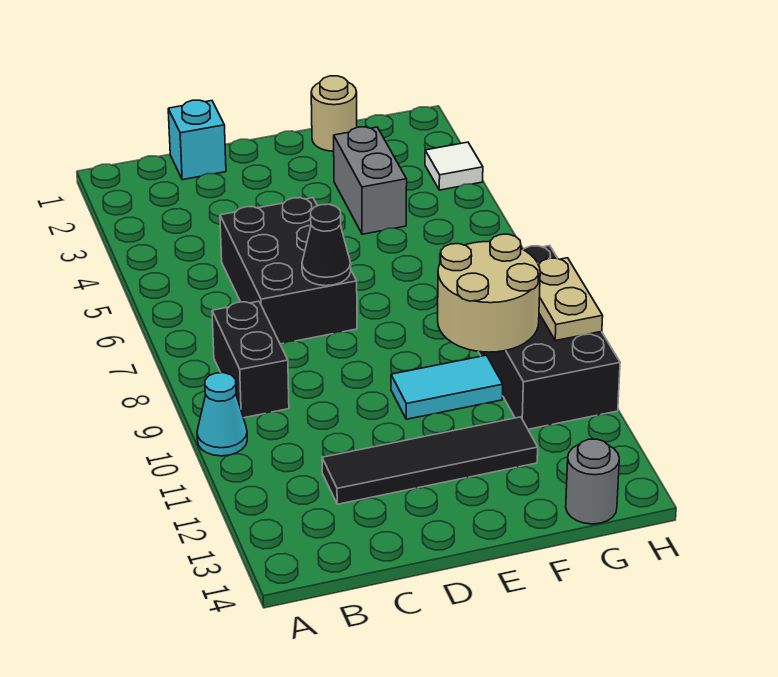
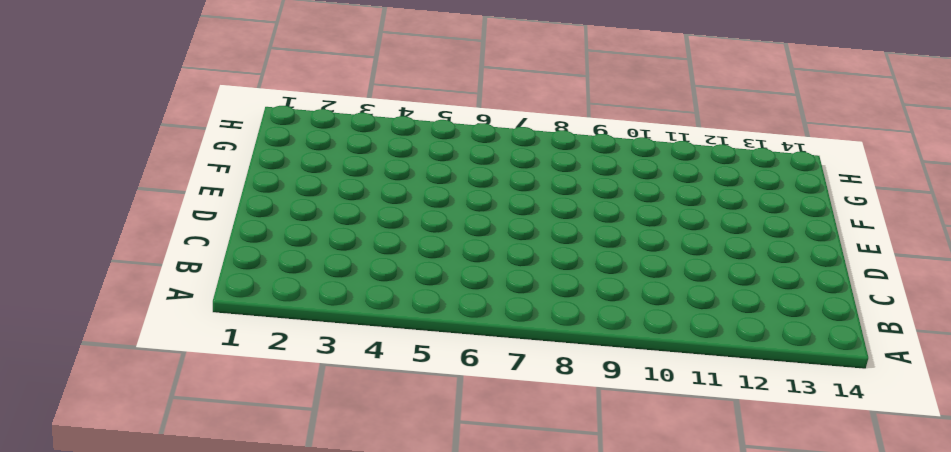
none -> cyan cone A10 level 1
none -> black brick B8:B9 level 1
none -> cyan brick C1 level 1

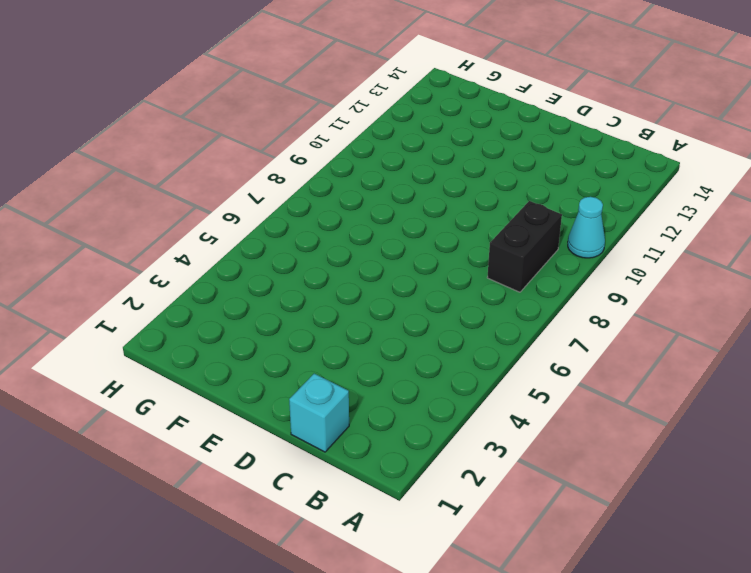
none -> black brick C5:D7 level 1
none -> black tile C12:F12 level 1
none -> cyan tile E10:F10 level 1

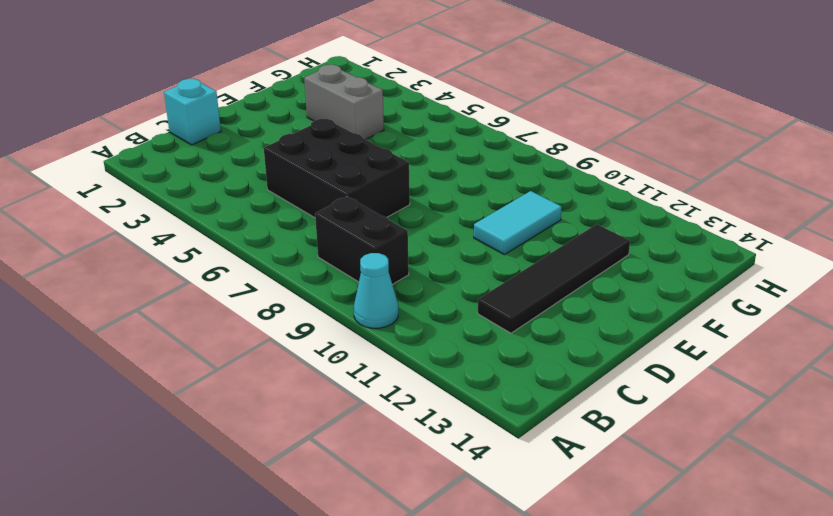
none -> tan round brick F1 level 1
none -> black brick G8:H11 level 1
none -> grey round brick G14 level 1

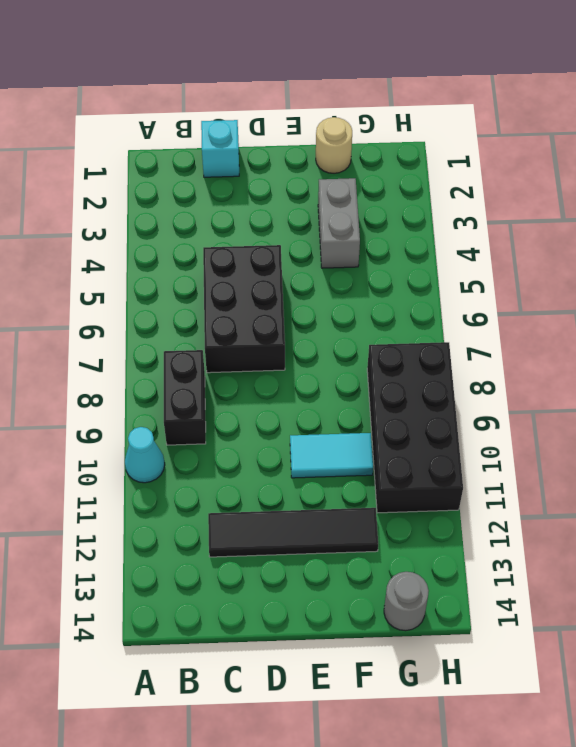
none -> white tile H3 level 1
none -> black cone D7 level 2
none -> tan round brick F9:G10 level 2

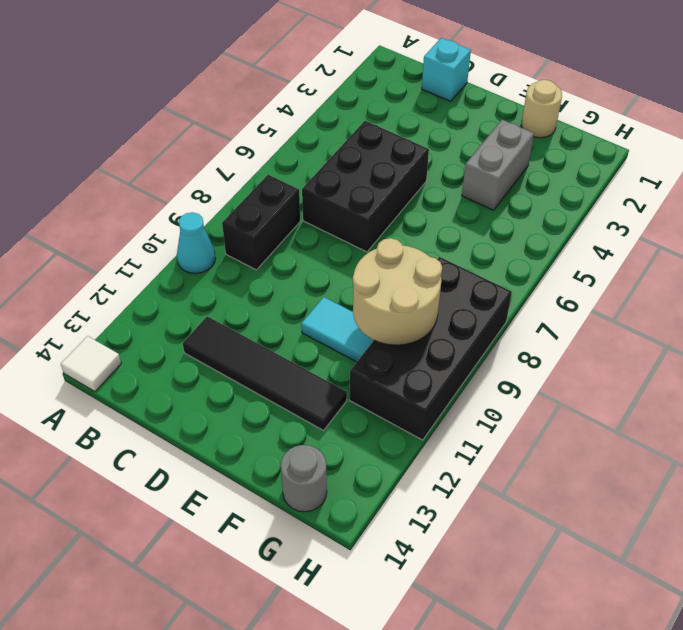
white tile A14 level 1 -> white tile H3 level 1
none -> black cone D7 level 2
none -> tan plate H9:H10 level 2

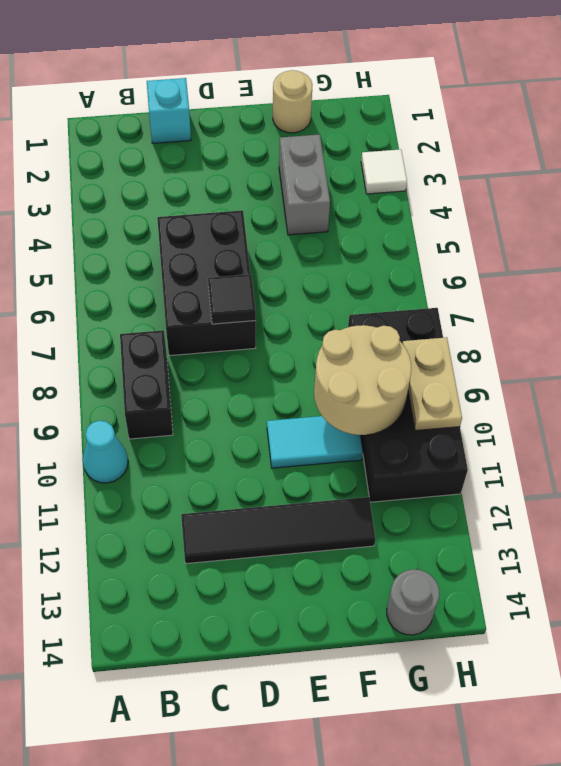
black tile D7 level 2 -> black cone D7 level 2

